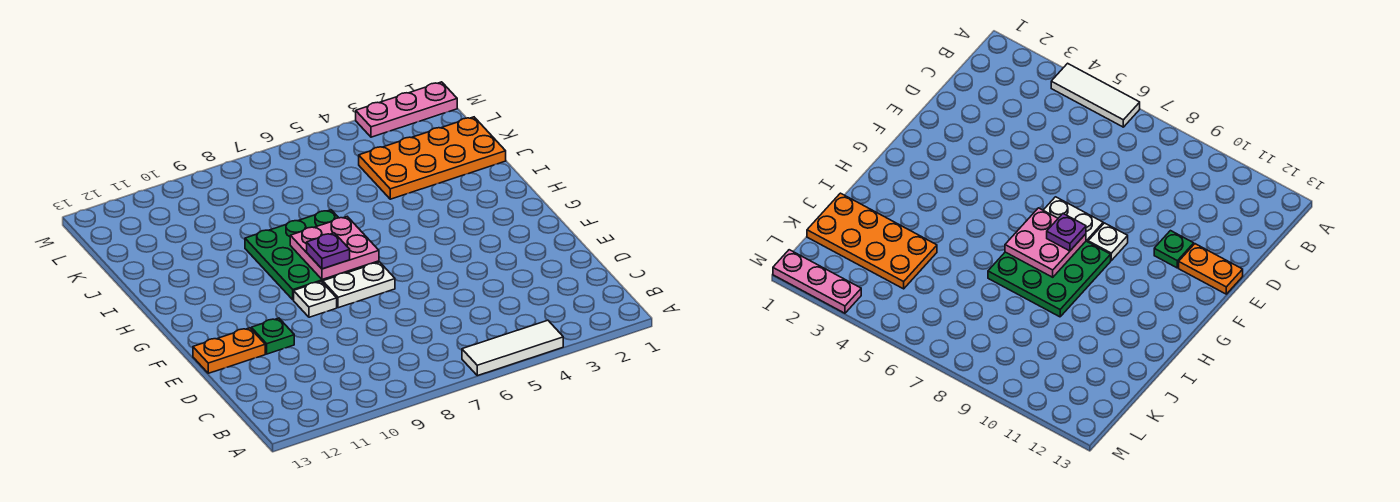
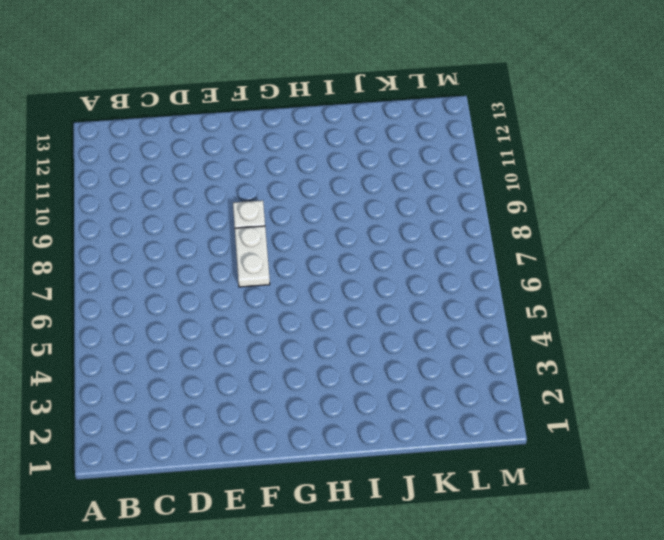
none -> white tile A4:A6 level 1
none -> green plate E11 level 1

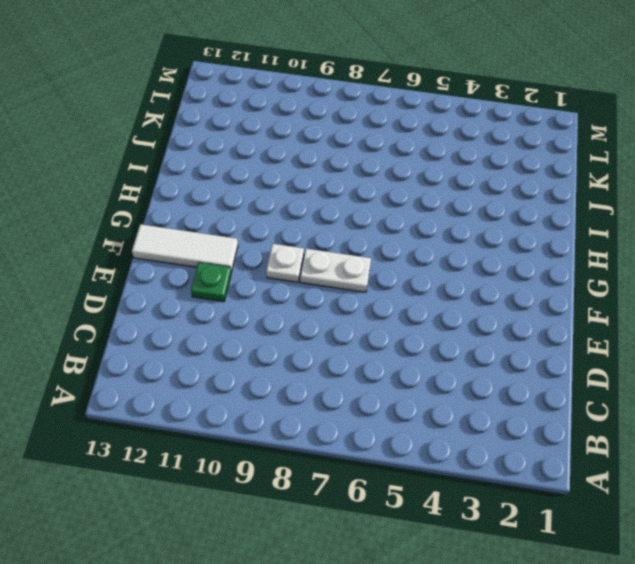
white tile F11:F13 level 1 -> white tile A4:A6 level 1
none -> orange plate E12:E13 level 1
none -> green plate G7:I9 level 1

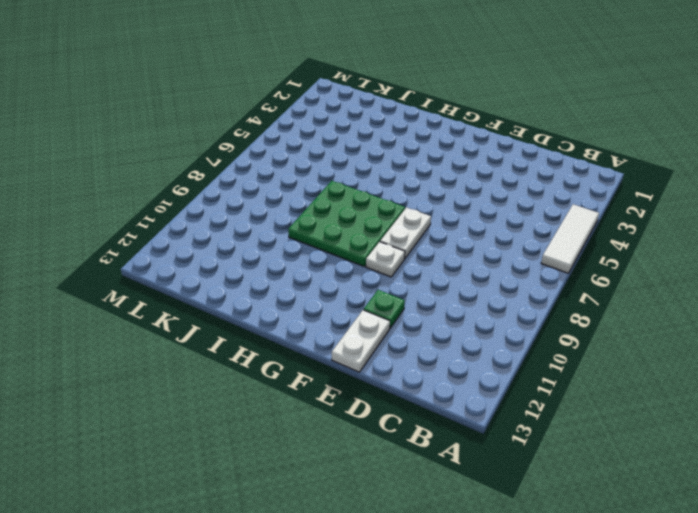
white plate E12:E13 level 1 -> orange plate E12:E13 level 1
none -> orange plate J1:K4 level 1
none -> pink plate M1:M3 level 1

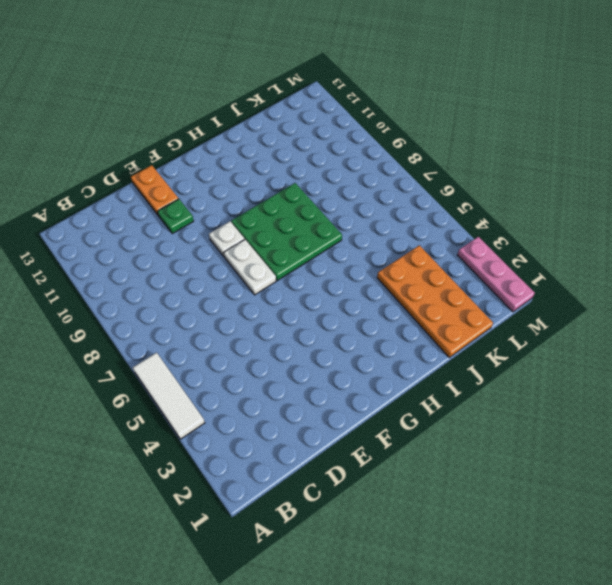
none -> pink plate G7:H8 level 2
none -> purple plate G8 level 3

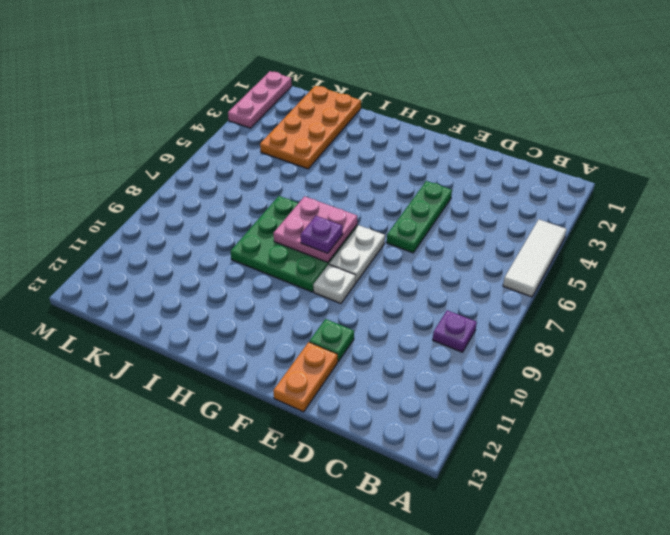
purple plate B9 level 1 -> none
green plate E4:E6 level 1 -> none

